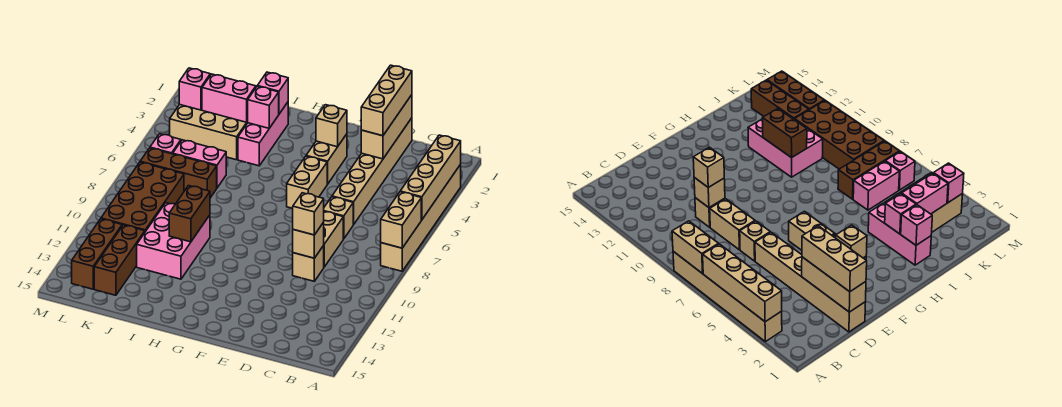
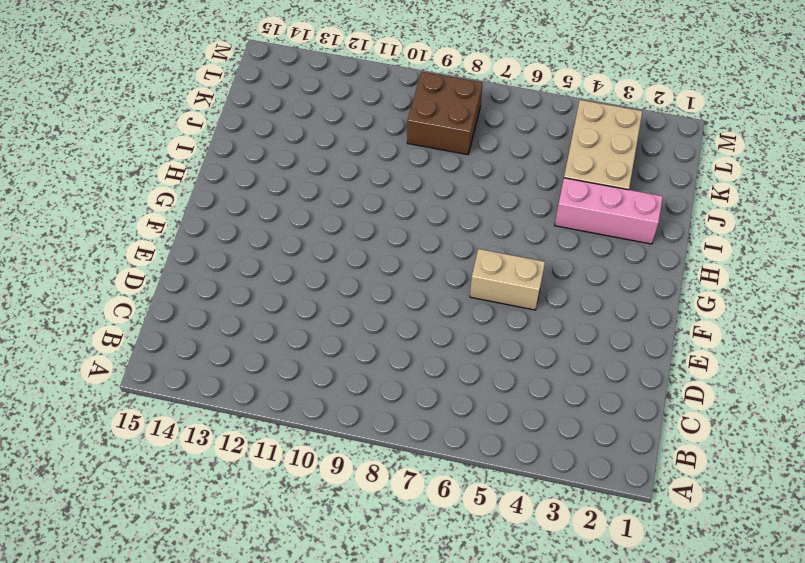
brown brick K8:L9 level 1 -> brown brick K8:L11 level 1
none -> tan brick A3:A8 level 1
none -> tan brick D1:D6 level 1
none -> tan brick D7 level 1

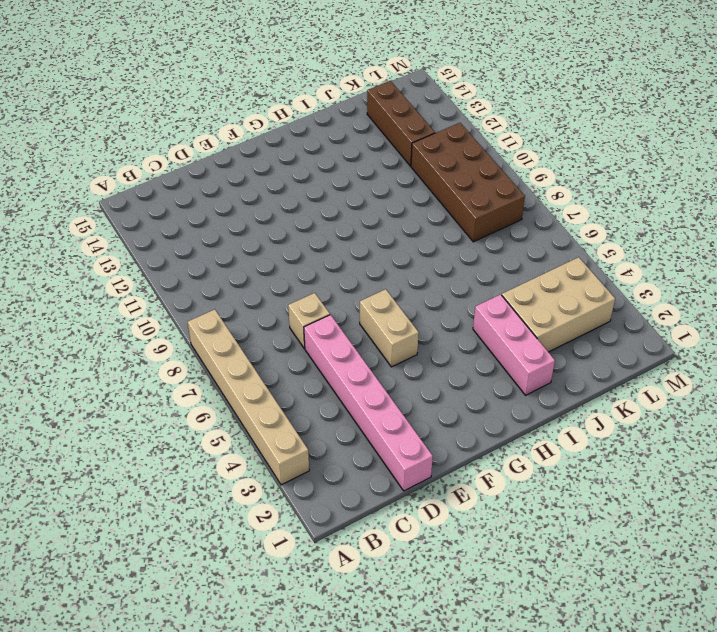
pink brick D1:D6 level 1 -> tan brick D1:D6 level 1
none -> tan brick D8:D9 level 1
none -> tan brick D10 level 1
none -> tan brick F3:F4 level 1

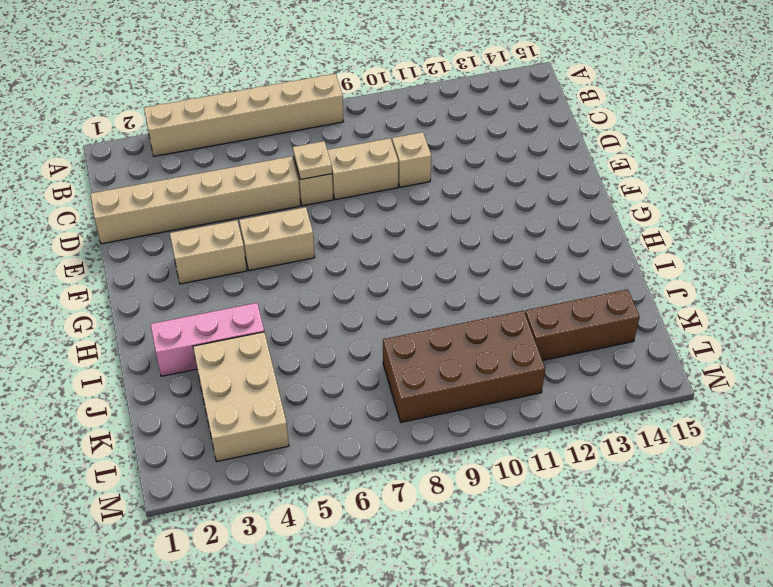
tan plate D7 level 2 -> none
none -> pink brick I10:J12 level 1
none -> pink brick J6:K6 level 1
none -> brown brick J7:L7 level 1

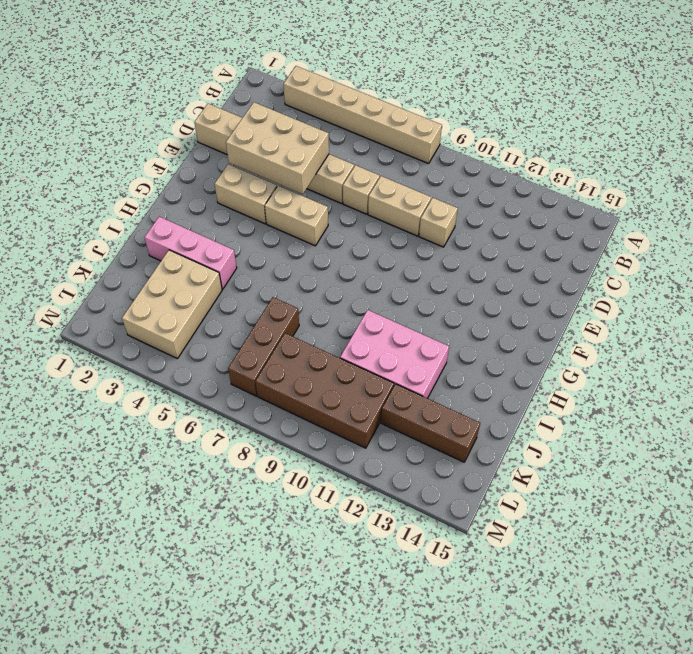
tan brick D3:E5 level 2 -> tan brick D1:D3 level 2
none -> pink brick J6:K6 level 1
none -> pink brick L6 level 1
none -> brown brick L12:L14 level 1

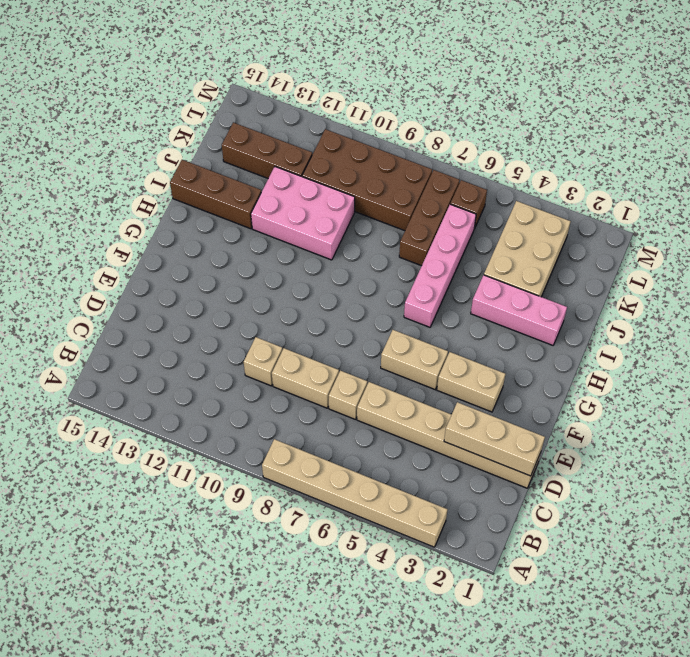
pink brick H6:K6 level 1 -> pink brick J6:K6 level 1
brown brick I13:I15 level 1 -> brown brick L12:L14 level 1
brown brick L6 level 1 -> pink brick L6 level 1
none -> tan brick A3:A6 level 2
none -> tan brick A7:A8 level 2
none -> tan brick D10 level 2

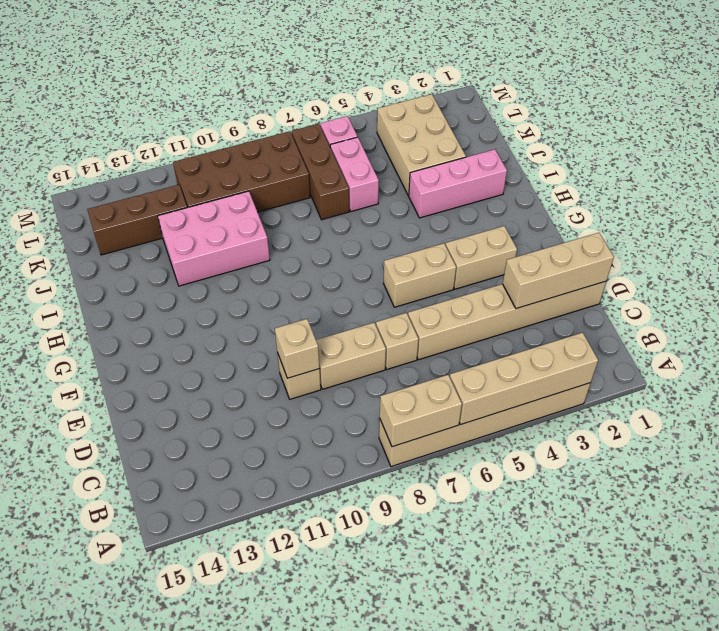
none -> brown brick L12:L14 level 1
none -> tan brick F3 level 2
none -> pink brick I2 level 2

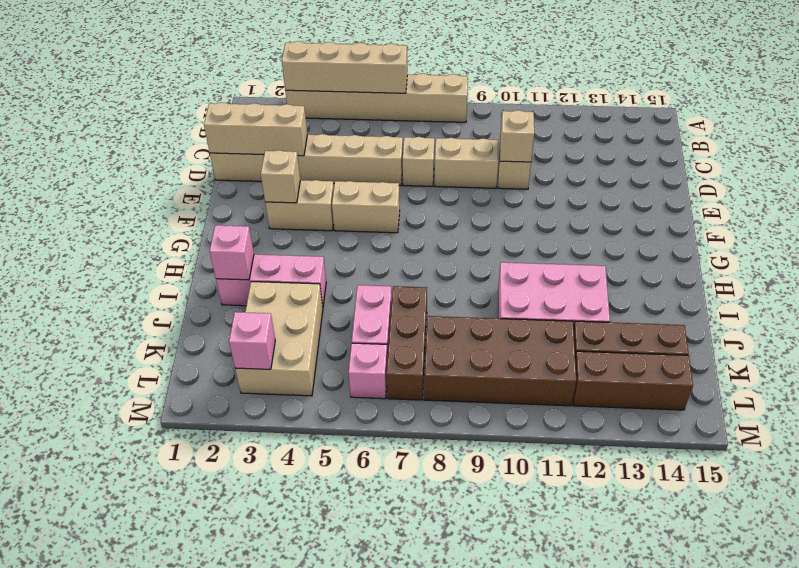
none -> tan brick A7:A8 level 2
none -> pink brick I3 level 2
none -> brown brick I10:I11 level 2

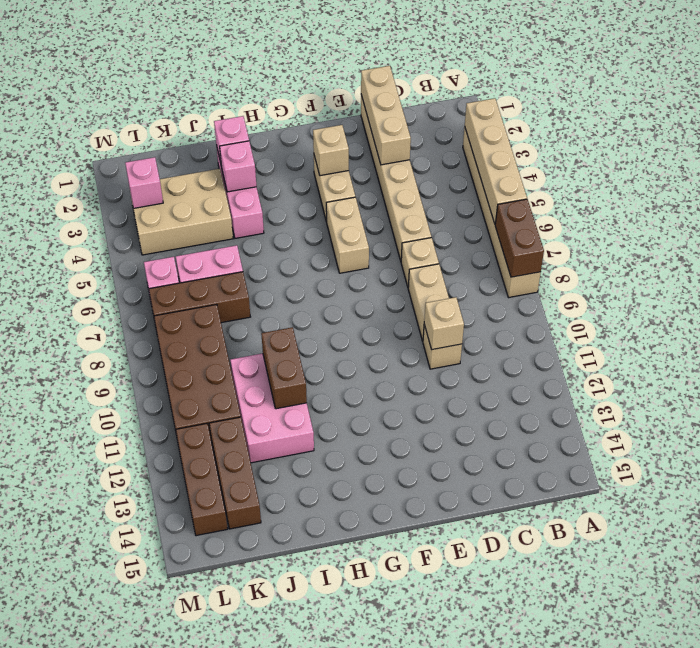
brown brick A7:A8 level 2 -> tan brick A7:A8 level 2
none -> pink brick J3:K3 level 2
none -> tan brick D1:D3 level 3
none -> tan brick D10 level 3

